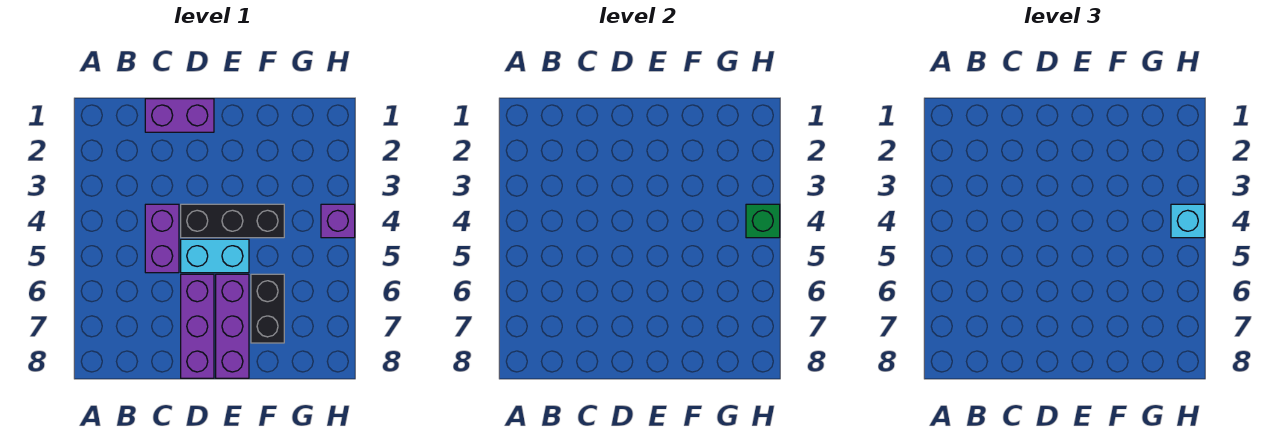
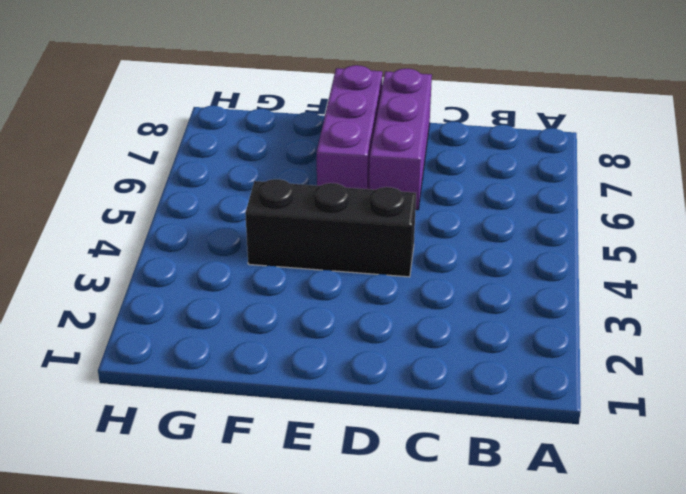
none -> purple brick C1:D1 level 1
none -> purple brick C4:C5 level 1

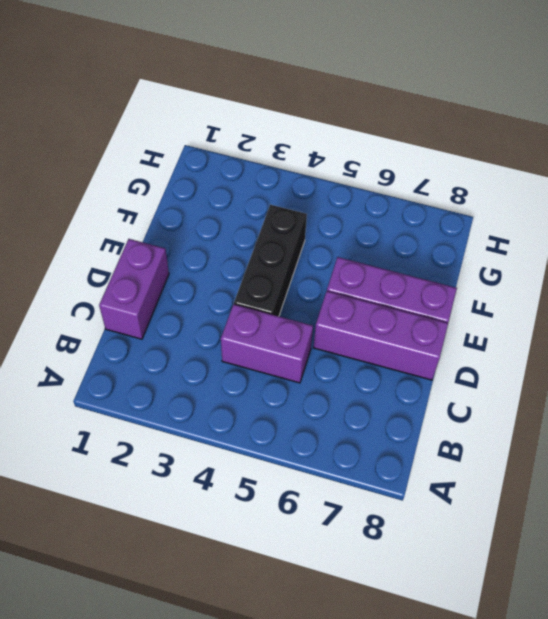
none -> cyan brick D5:E5 level 1
none -> black brick F6:F7 level 1

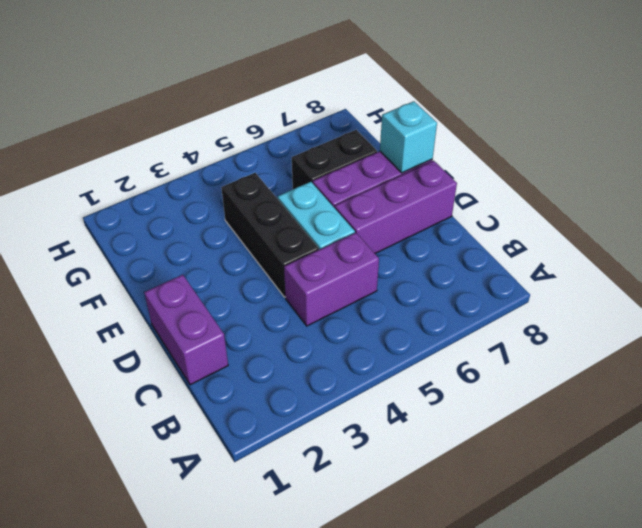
cyan brick E8 level 2 -> cyan brick H4 level 3
none -> purple brick H4 level 1
none -> green brick H4 level 2

